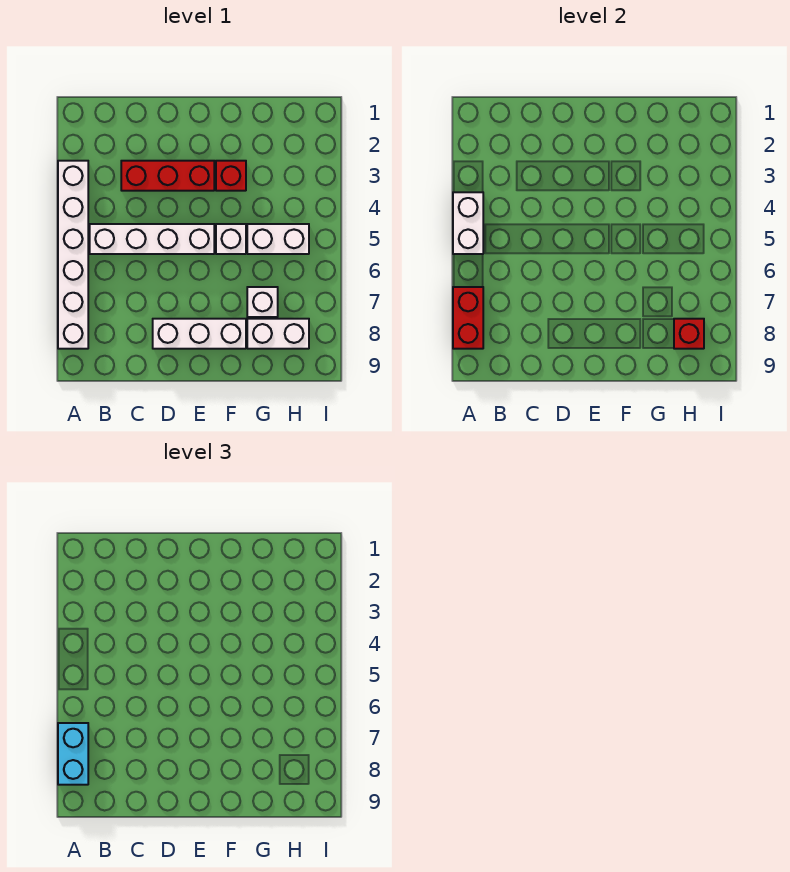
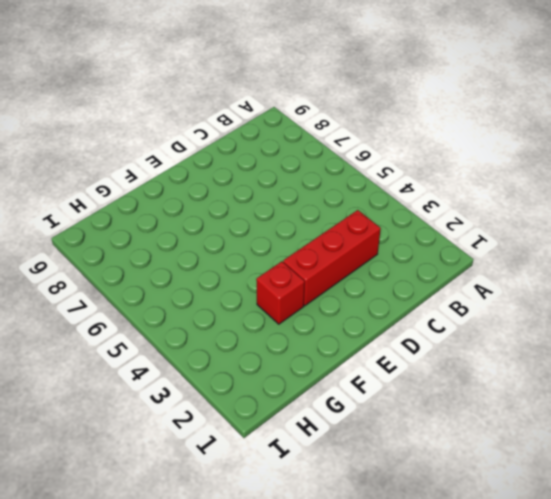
none -> white brick A3:A8 level 1
none -> white brick B5:E5 level 1
none -> white brick D8:F8 level 1

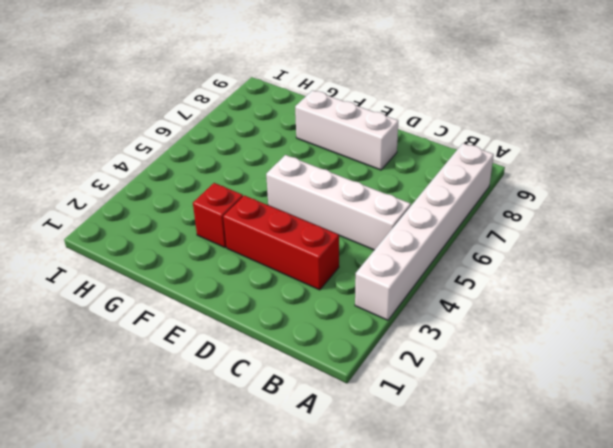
none -> white brick F5 level 1
none -> white brick G5:H5 level 1
none -> white brick G7 level 1

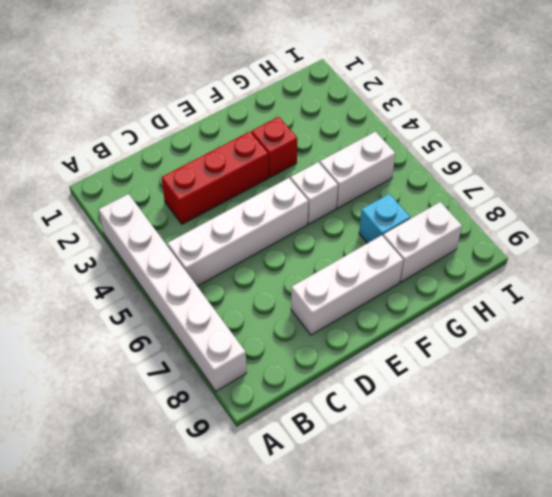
cyan brick G7 level 1 -> white brick G7 level 1
none -> white brick A4:A5 level 2
none -> red brick A7:A8 level 2
none -> red brick H8 level 2

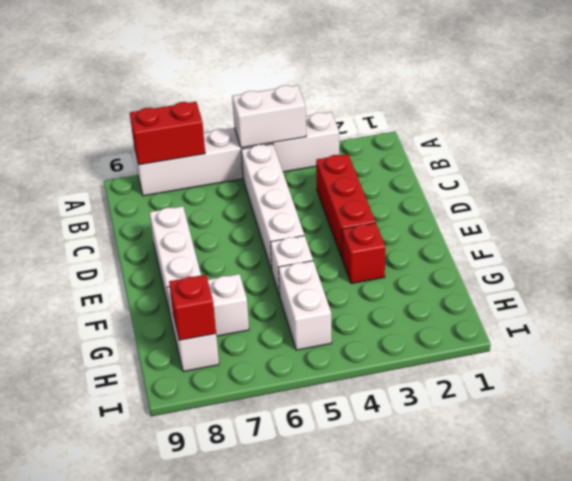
none -> cyan brick A7:A8 level 3

